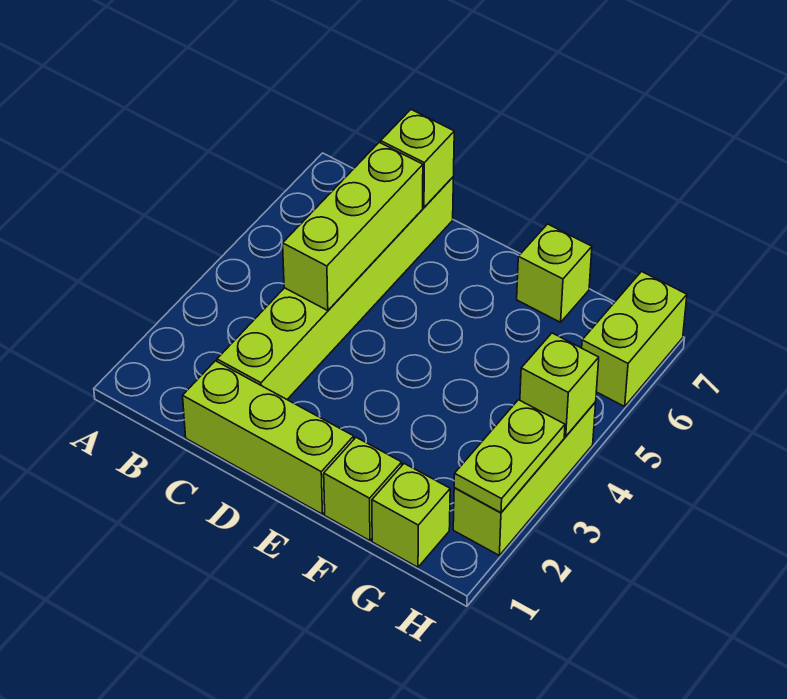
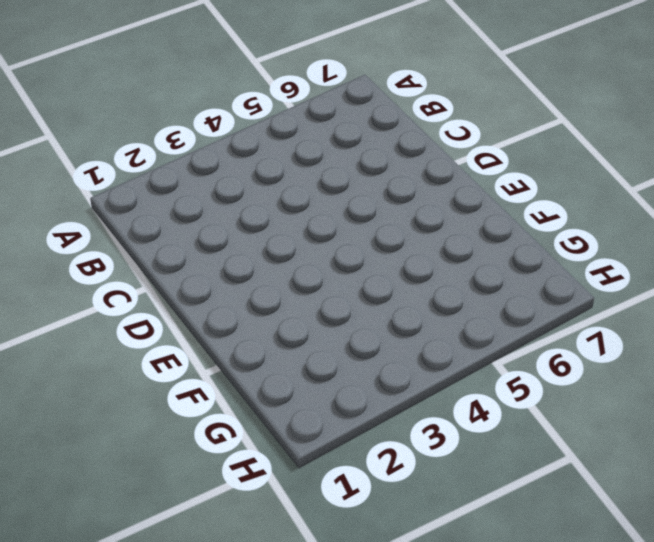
none -> lime brick C1:E1 level 1
none -> lime brick C2:C7 level 1

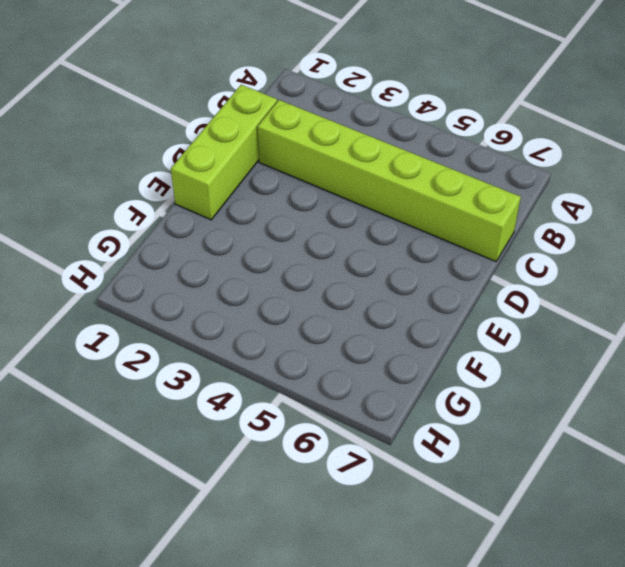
none -> lime brick F1 level 1
none -> lime brick F7 level 1

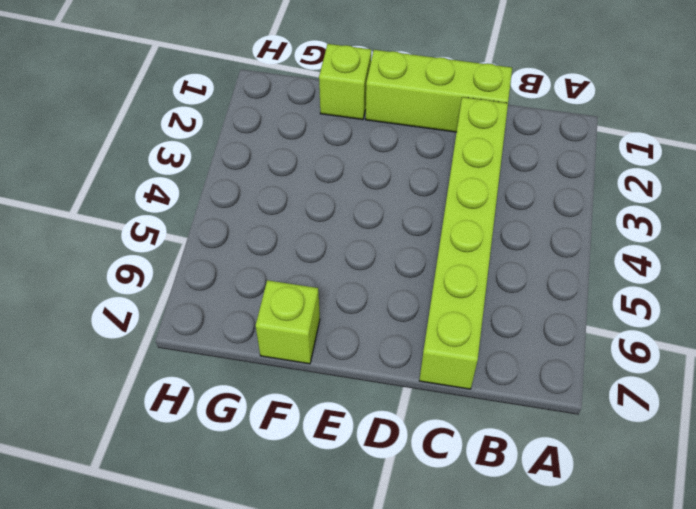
none -> lime brick G1 level 1
none -> lime brick H2:H4 level 1

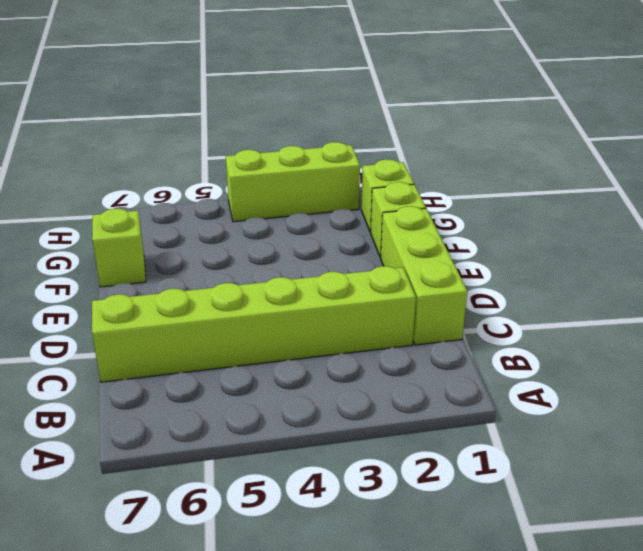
none -> lime brick H6:H7 level 1
none -> lime brick C4:C6 level 2

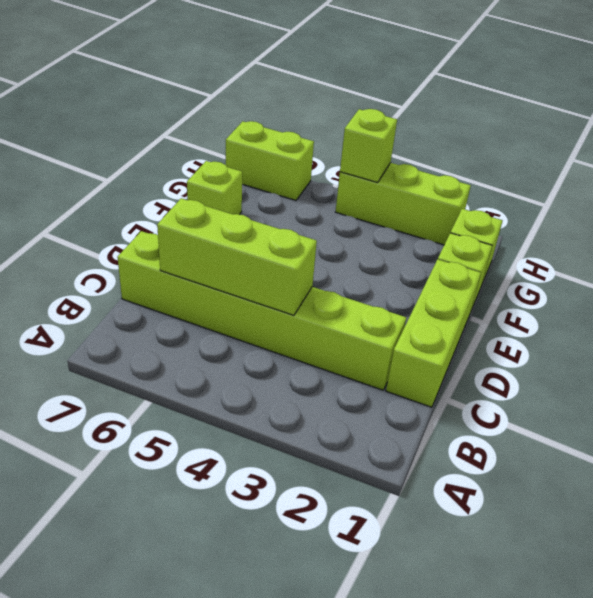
none -> lime brick C7 level 2
none -> lime plate H2:H3 level 2

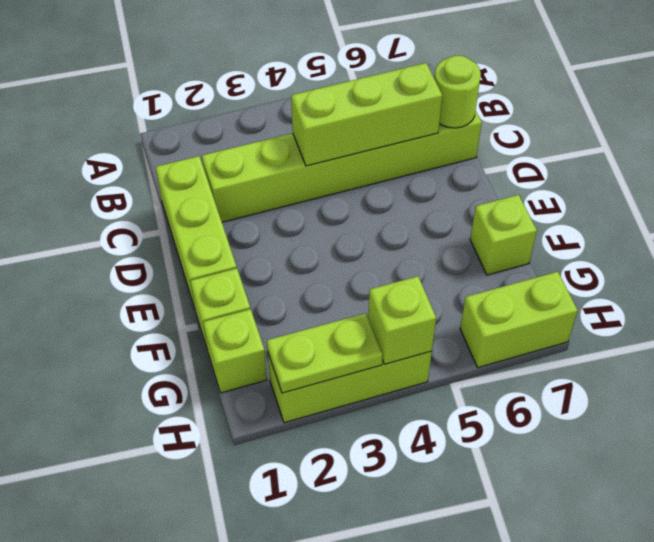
lime round brick C7 level 2 -> lime brick C7 level 2

